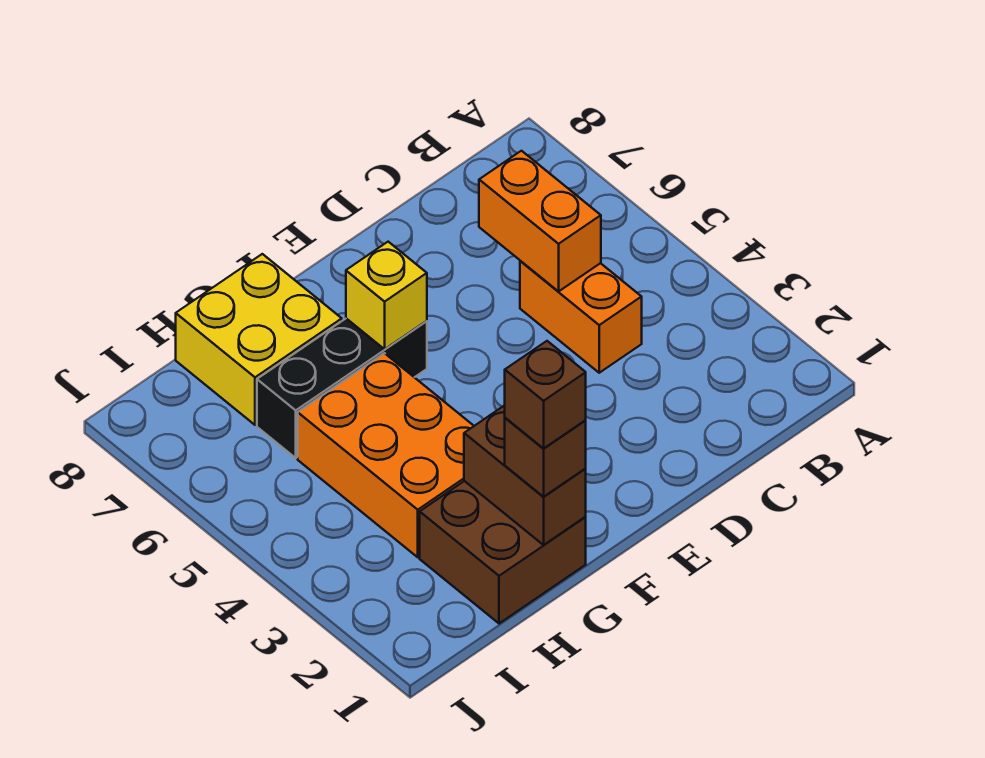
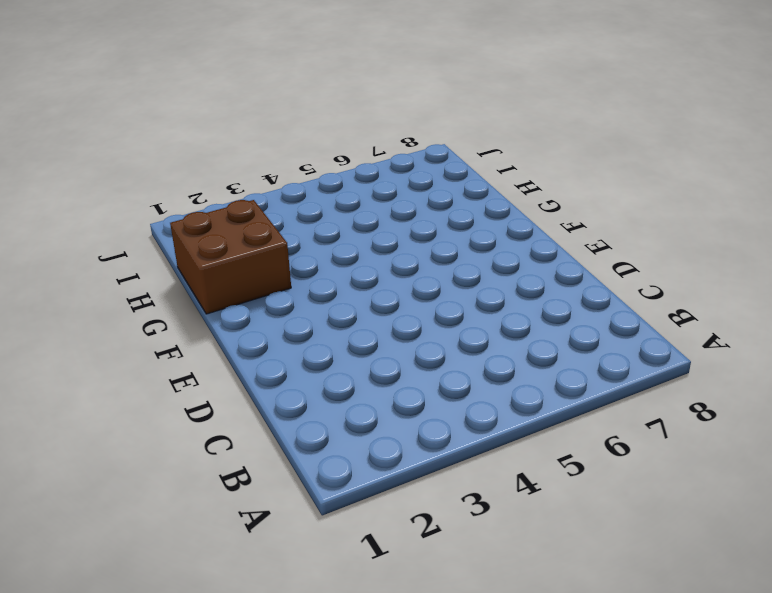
none -> orange brick C4:C5 level 1
none -> black brick F6:H6 level 1

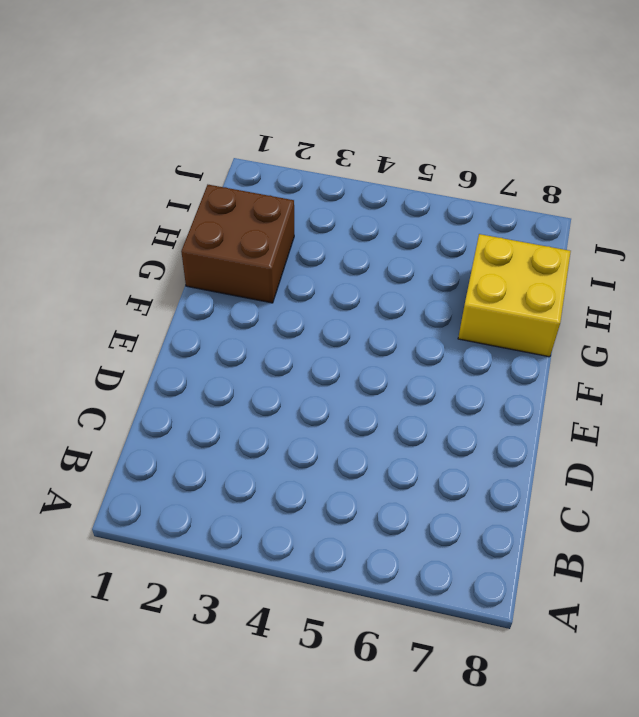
none -> orange brick C4:C5 level 1
none -> black brick F6:H6 level 1

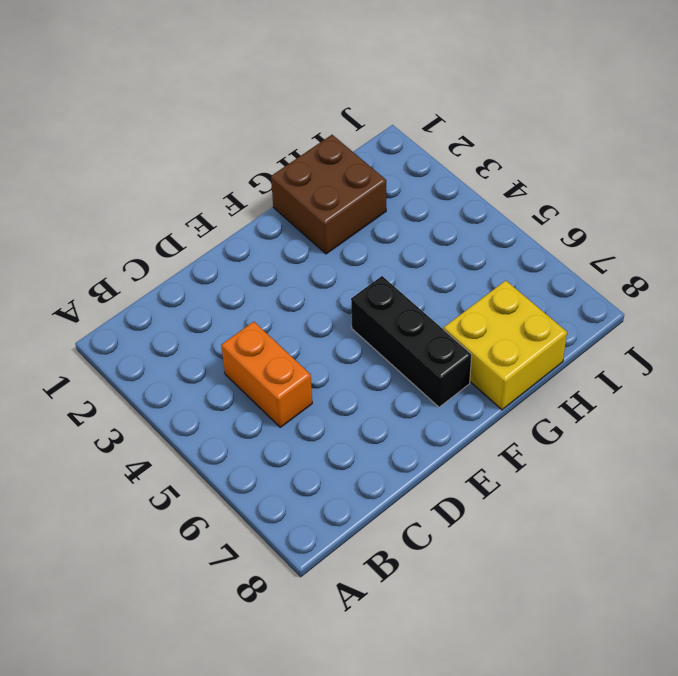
black brick F5:F7 level 1 -> black brick F6:H6 level 1
none -> orange brick G3:H5 level 1
none -> orange brick C5:C6 level 2

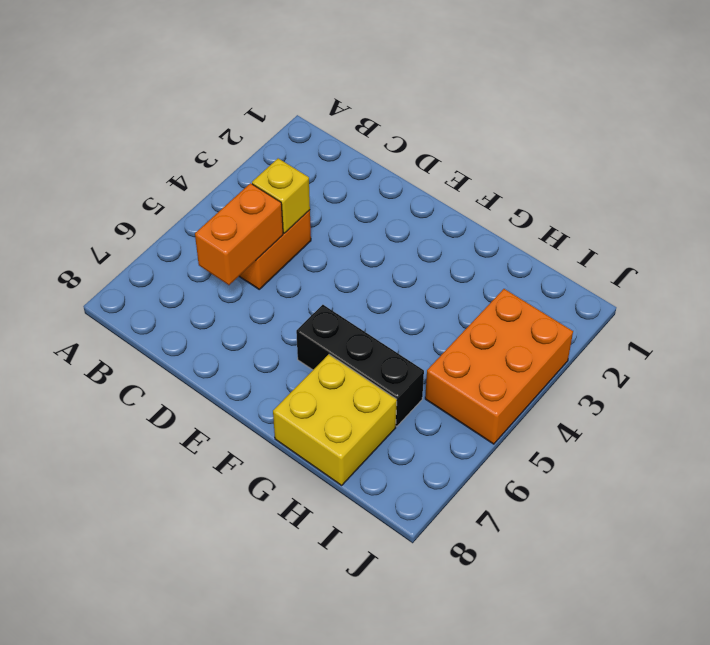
yellow brick C4 level 2 -> yellow brick F6 level 2
orange brick I3:J5 level 1 -> orange brick G3:H5 level 1
none -> brown brick G1:H2 level 1
none -> brown brick G1:G2 level 2

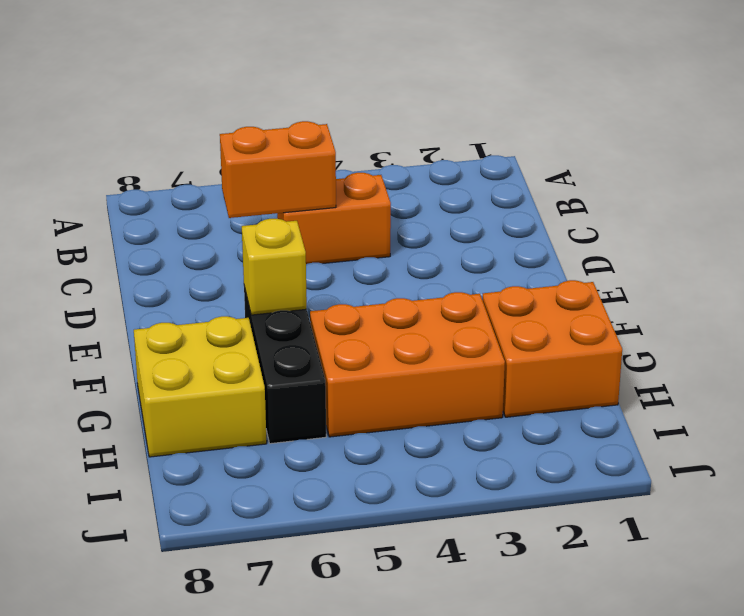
orange brick G1:H2 level 1 -> brown brick G1:H2 level 1
none -> brown brick G1:G2 level 2
none -> brown brick G1 level 3

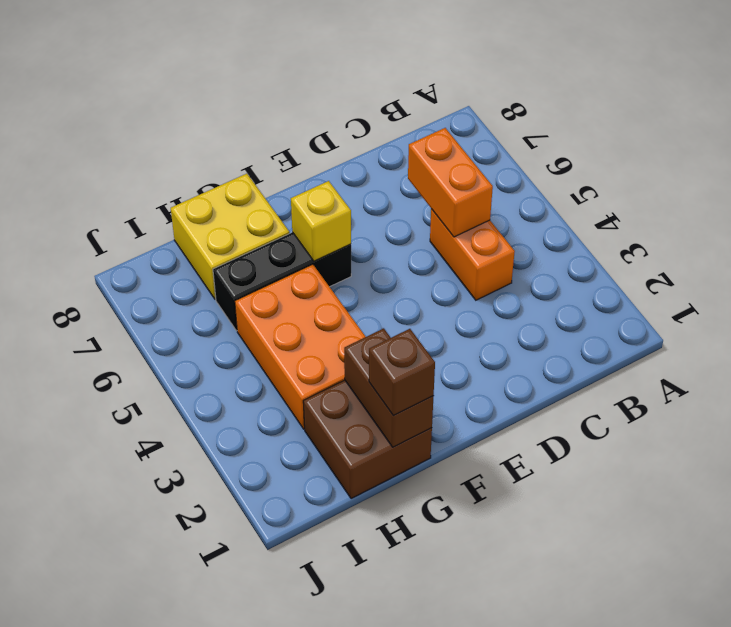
none -> brown brick G1 level 4

